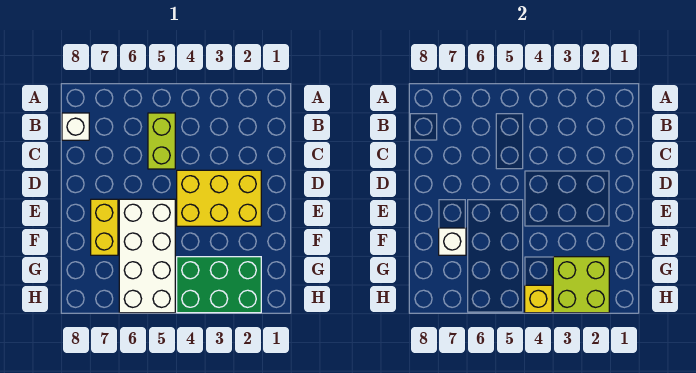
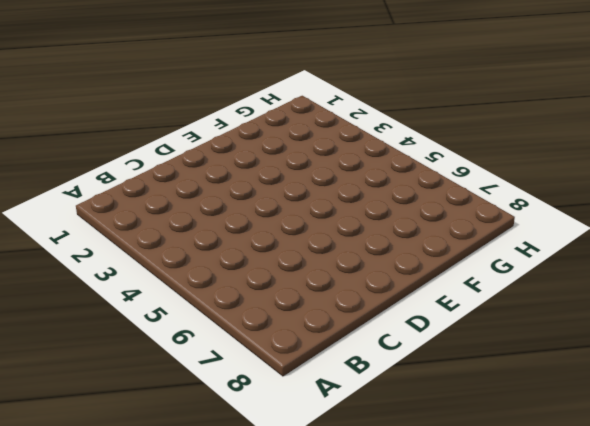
none -> lime brick B5:C5 level 1
none -> white brick B8 level 1

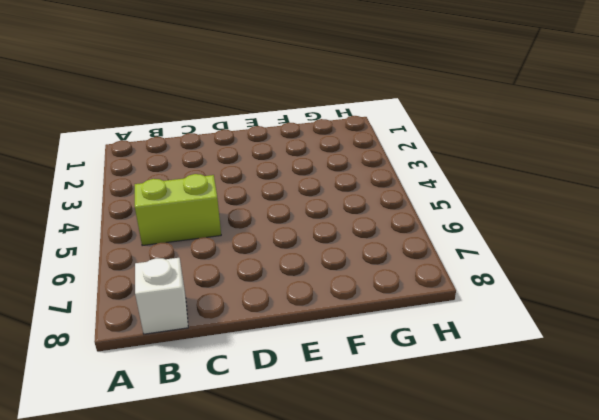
none -> yellow brick D2:E4 level 1
none -> white brick E5:H6 level 1

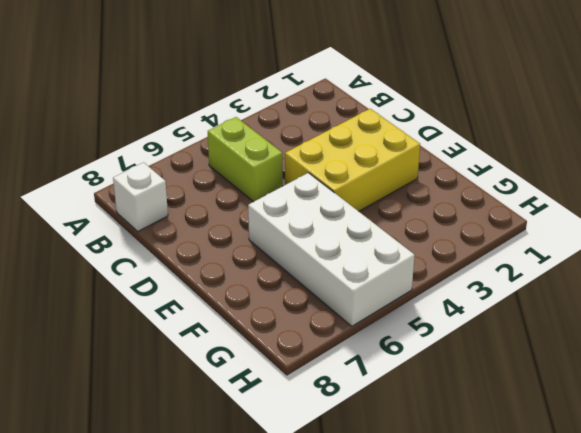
none -> yellow brick E7:F7 level 1
none -> green brick G2:H4 level 1

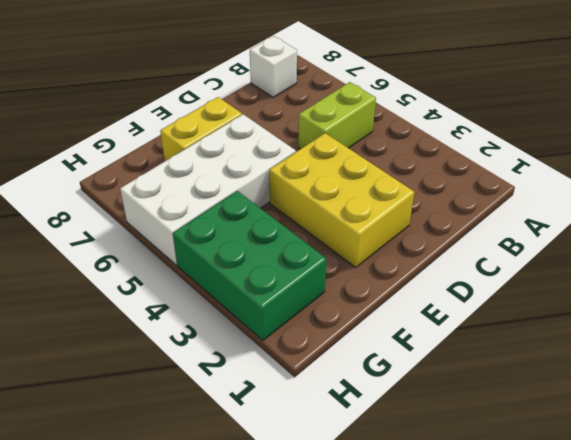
none -> white brick F7 level 2
none -> lime brick G2:H3 level 2

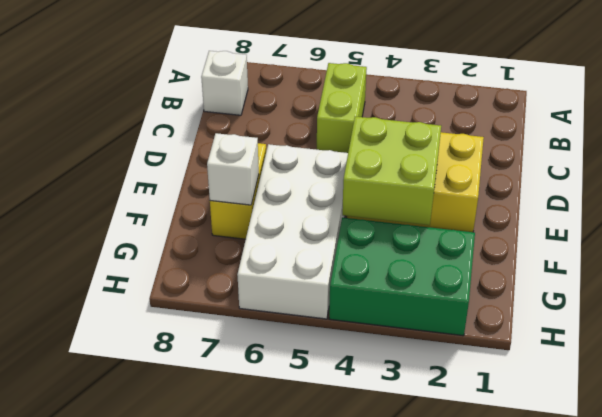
lime brick E3:F4 level 2 -> lime brick G2:H3 level 2
none -> yellow brick H4 level 2

